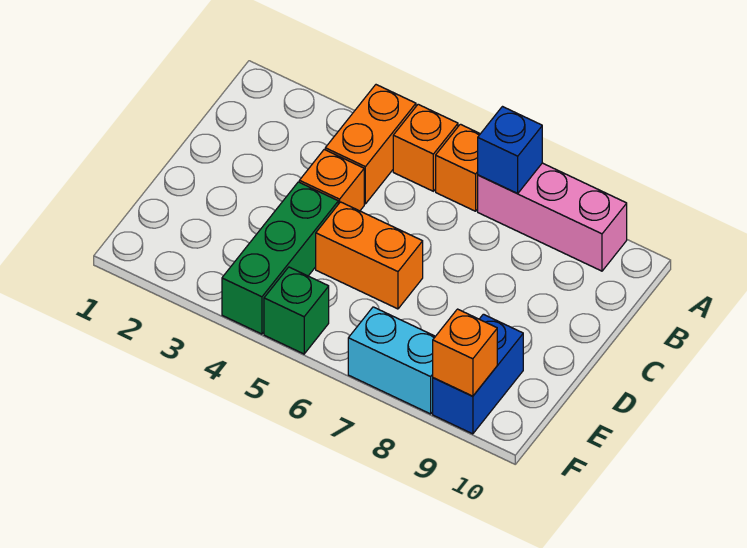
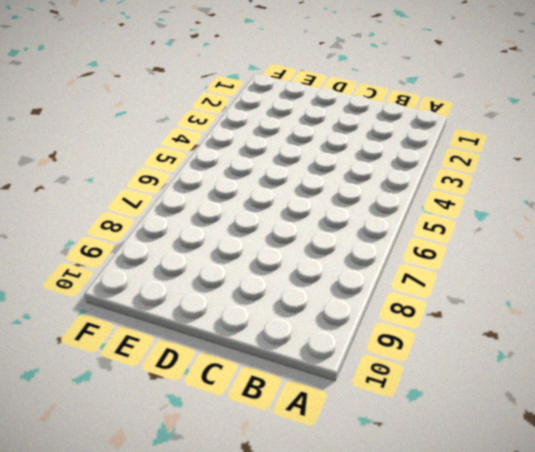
none -> orange brick A4:B4 level 1
none -> orange brick A5 level 1
none -> orange brick A6 level 1

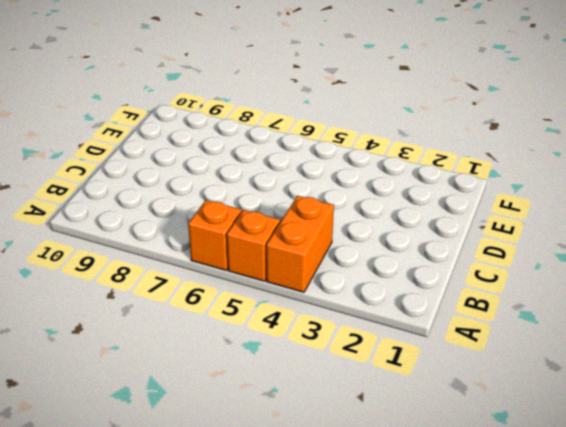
none -> pink brick A7:A9 level 1
none -> orange brick C4 level 1
none -> green brick D4:F4 level 1

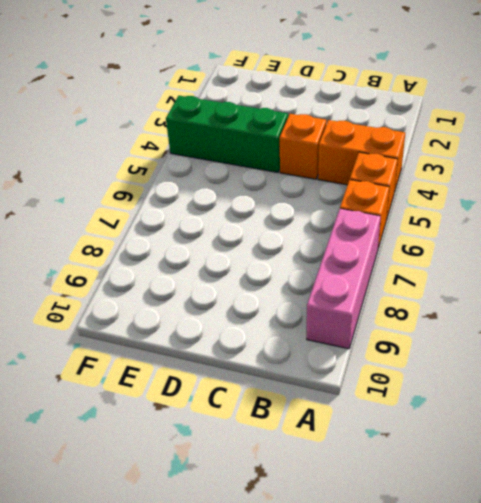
none -> orange brick D5:D6 level 1
none -> blue brick E9:F9 level 1
none -> green brick F5 level 1

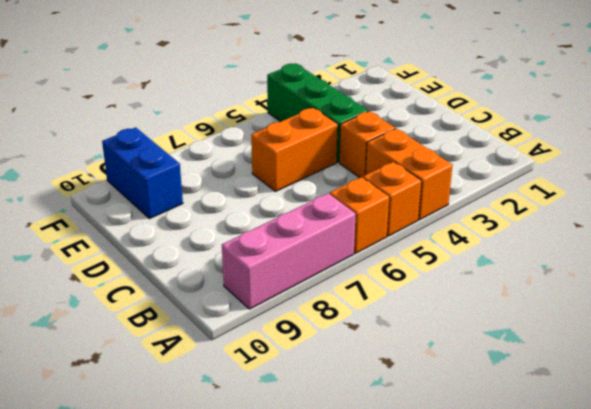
none -> green brick F5 level 1
none -> cyan brick F7:F8 level 1
none -> blue brick A7 level 2

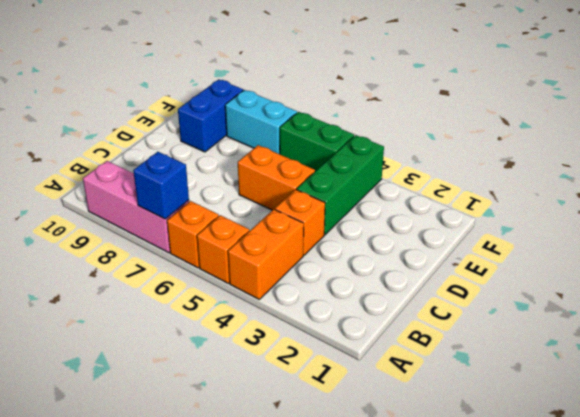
green brick F5:F6 level 1 -> green brick F5 level 1
none -> orange brick F9 level 2

